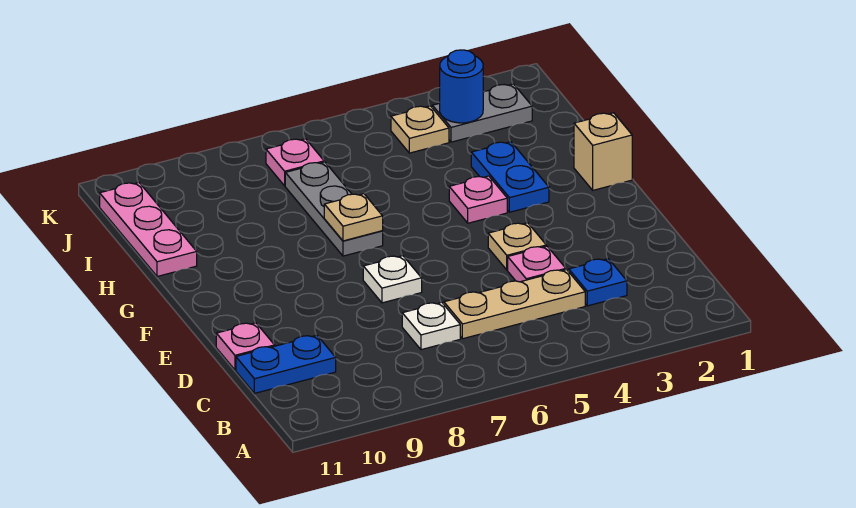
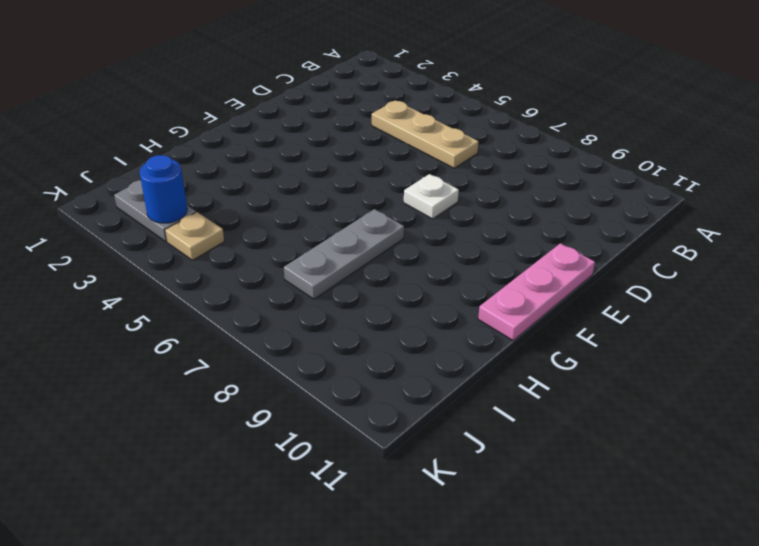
pink plate E11:G11 level 1 -> pink plate H11:J11 level 1
none -> blue plate C3 level 1
none -> white plate C7 level 1
none -> blue plate C10:C11 level 1

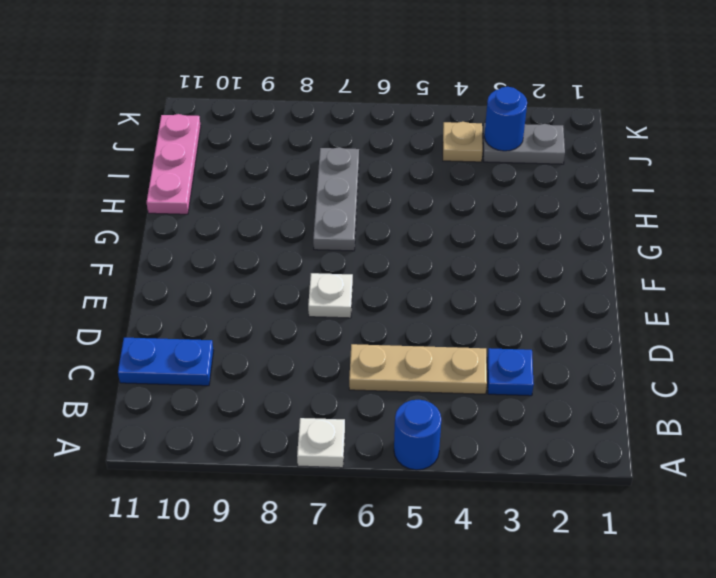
blue round brick A5 level 1 -> none
white plate A7 level 1 -> white plate C7 level 1
none -> pink plate D4 level 1
none -> pink plate D11 level 1
none -> tan plate E4 level 1

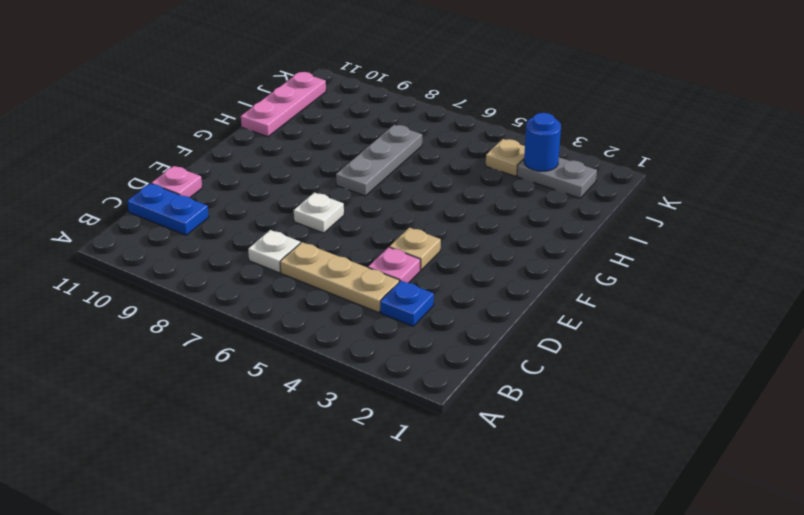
none -> tan brick G1 level 1
none -> blue plate G3:H3 level 1
none -> pink plate G4 level 1

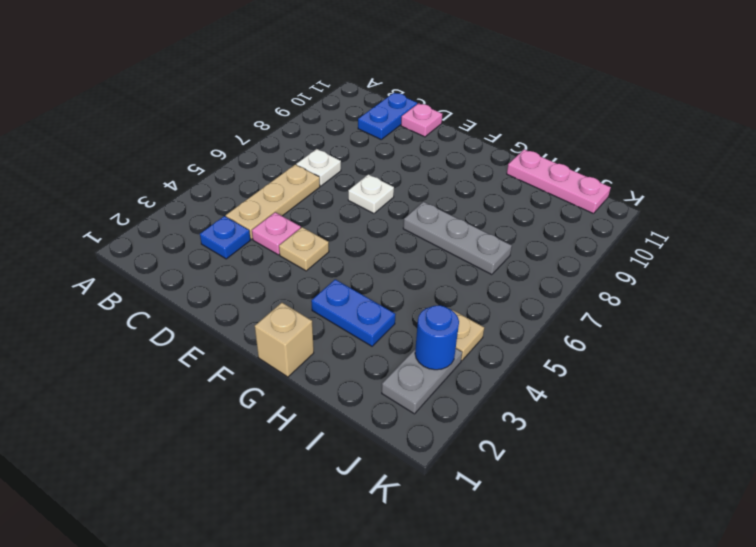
none -> pink plate G4 level 1
none -> pink plate J7 level 1
none -> tan plate G7 level 2

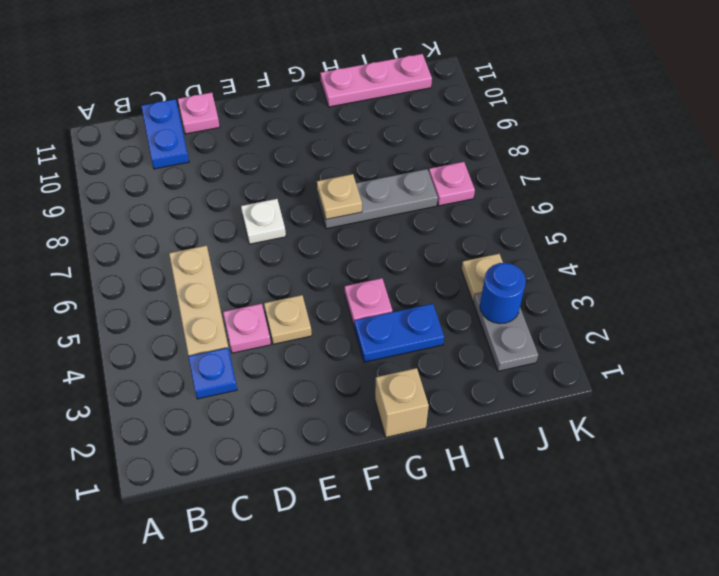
none -> white plate C7 level 1

